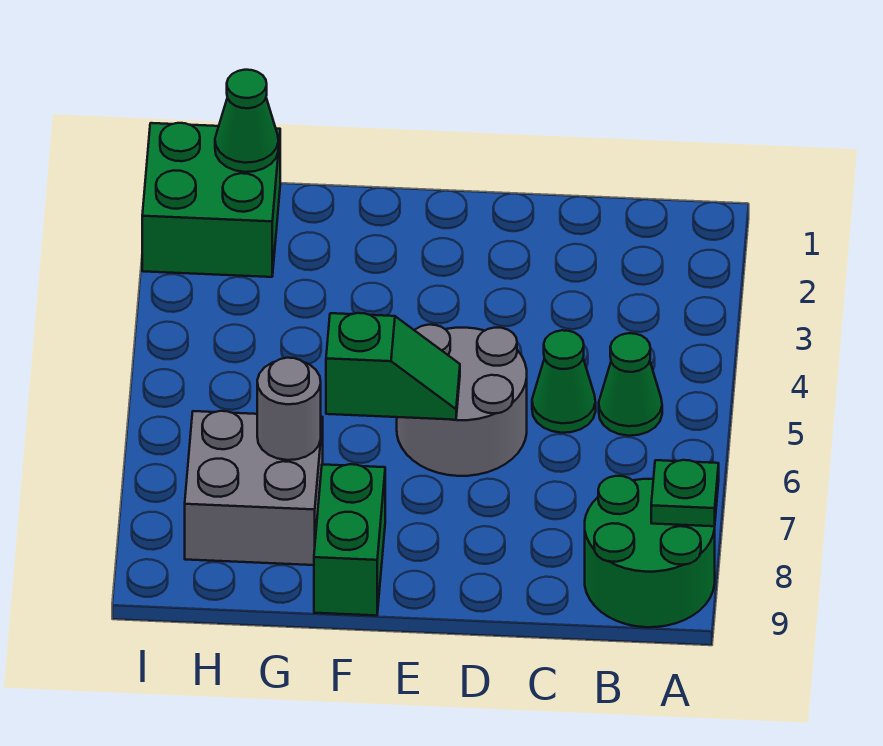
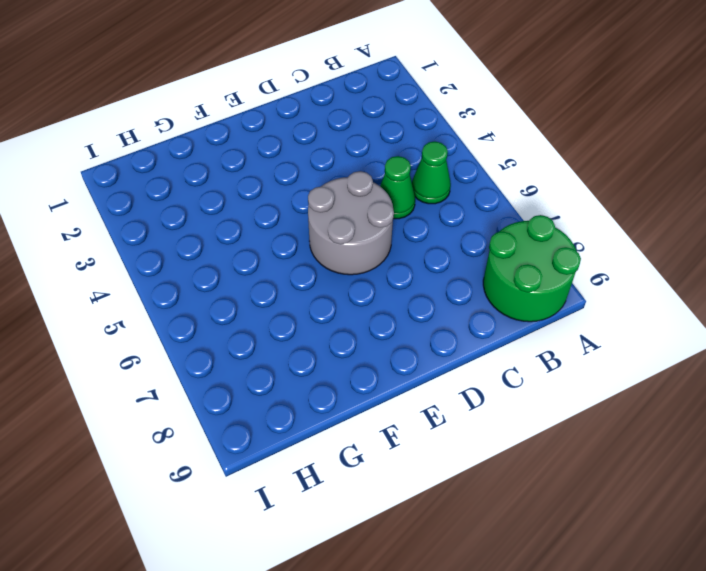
none -> green brick F8:F9 level 1
none -> grey brick G7:H8 level 1

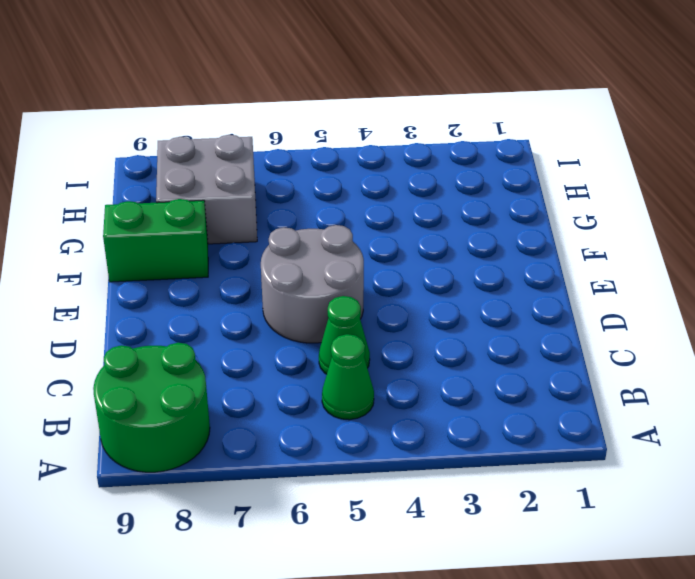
none -> green brick H1:I2 level 1
none -> green plate A8 level 2

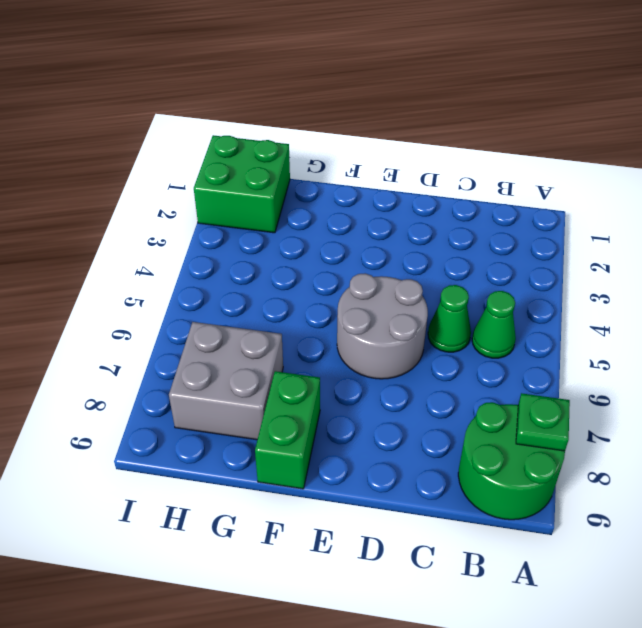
none -> green slope E6:F6 level 2 top F
none -> grey round brick G7 level 2

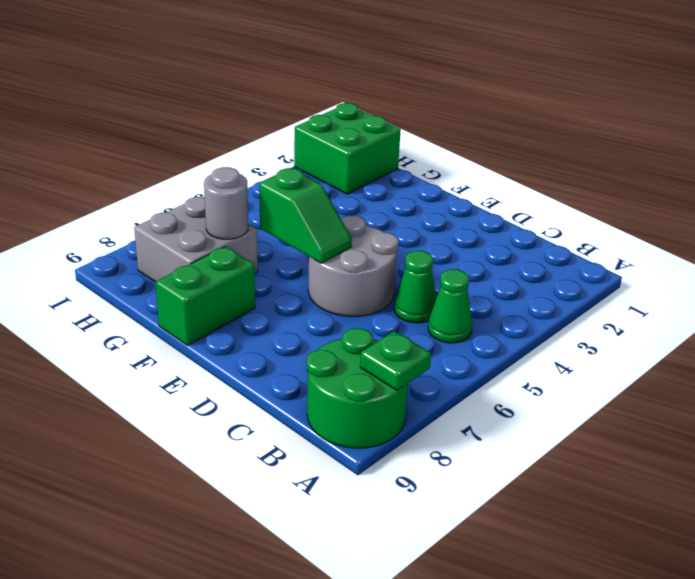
none -> green cone H1 level 2

